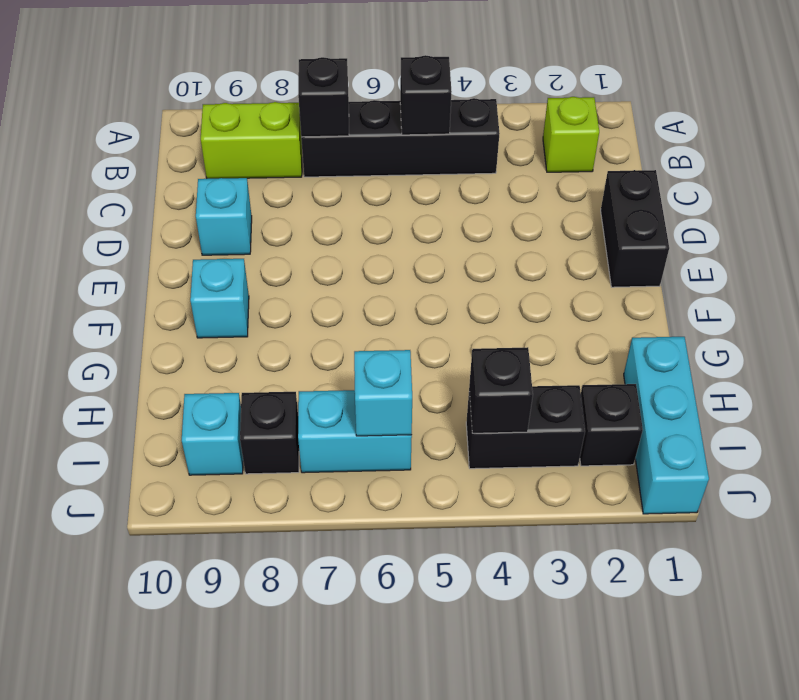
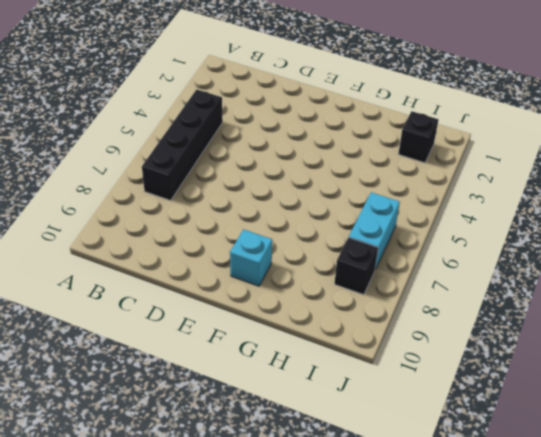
none -> lime brick B2 level 1
none -> lime brick B8:B9 level 1
none -> black brick D1:E1 level 1

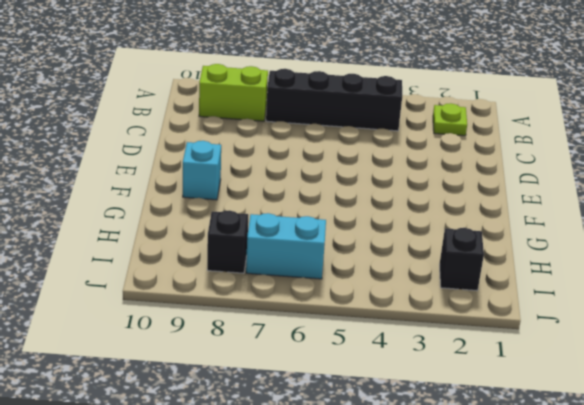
lime plate B2 level 1 -> lime brick B2 level 1
none -> black brick D1:E1 level 1
none -> cyan brick D9 level 1
none -> cyan brick H1:J1 level 1

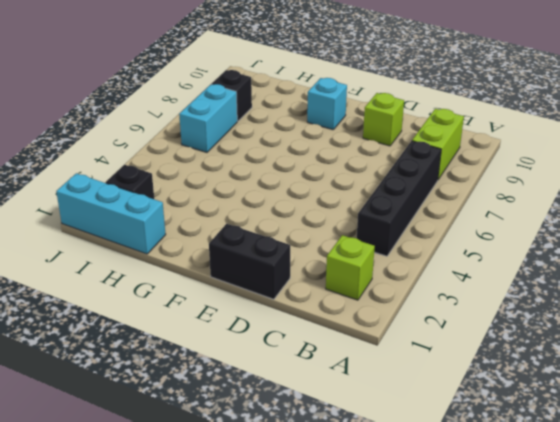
lime brick D9 level 1 -> cyan brick D9 level 1
none -> black brick I3:I4 level 1
none -> cyan brick I9 level 1
none -> black brick B5 level 2

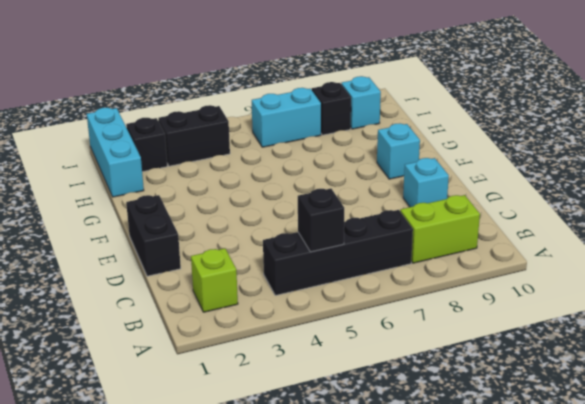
none -> black brick B7 level 2
none -> black brick I4 level 2
none -> cyan brick I6 level 2

